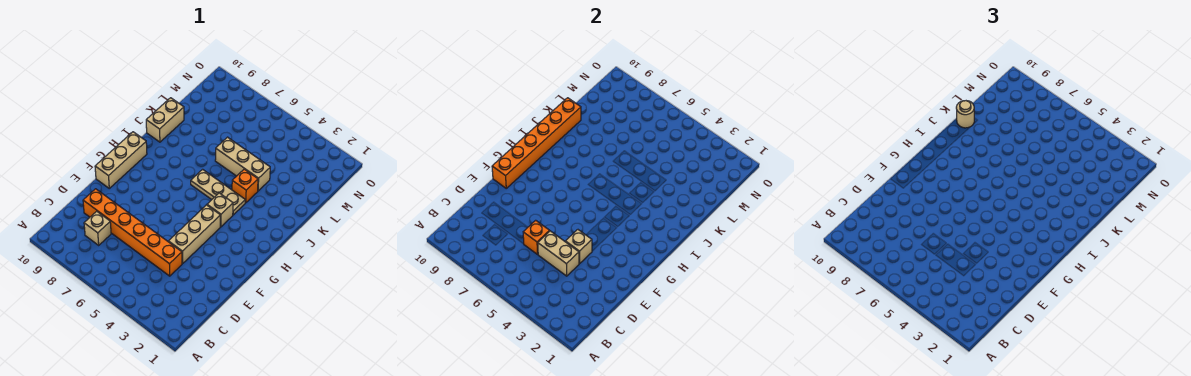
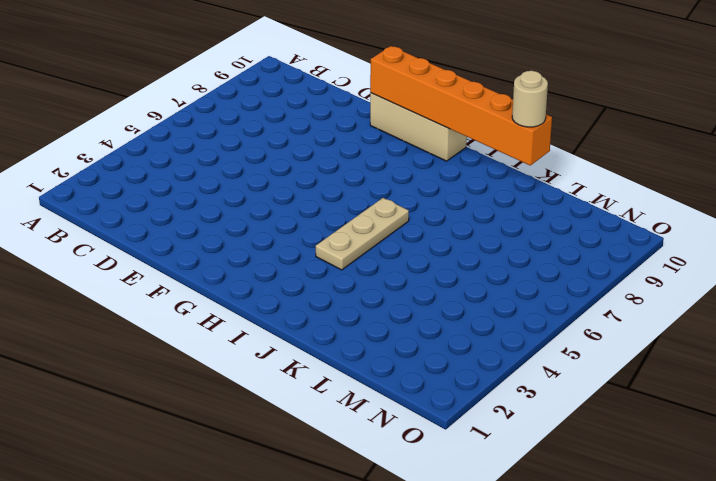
none -> tan brick C8 level 1
none -> orange brick D4:D9 level 1
none -> tan brick E4:G4 level 1

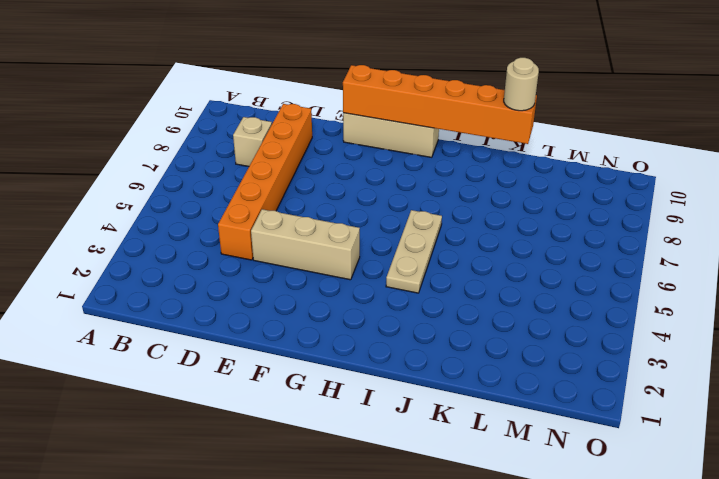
none -> tan brick H4 level 1
none -> orange brick J4 level 1
none -> tan brick J10:K10 level 1

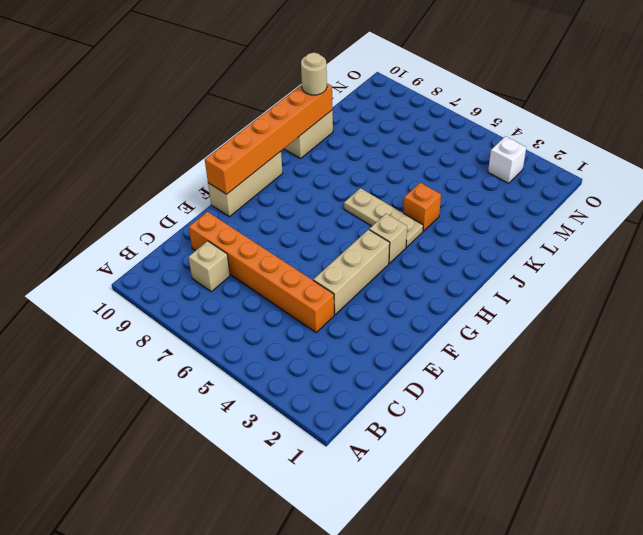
white brick N3 level 1 -> none
none -> tan brick K4:K6 level 1
none -> tan brick D4:D5 level 2
none -> orange brick D6 level 2

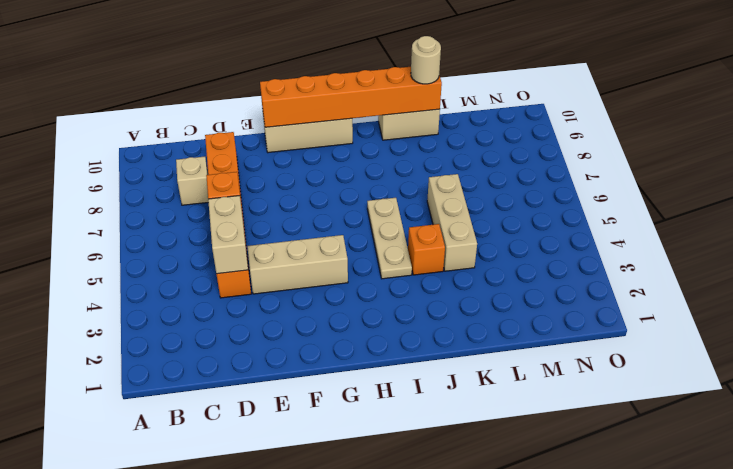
none -> tan brick H4 level 1
none -> tan brick E4 level 2

